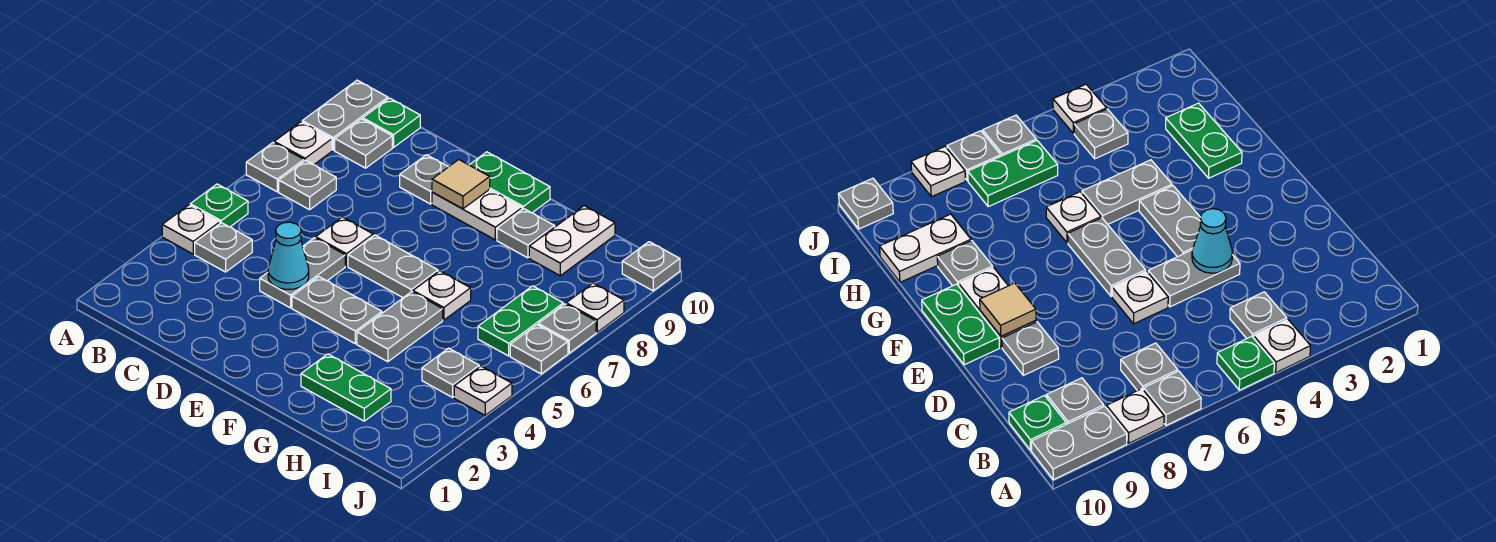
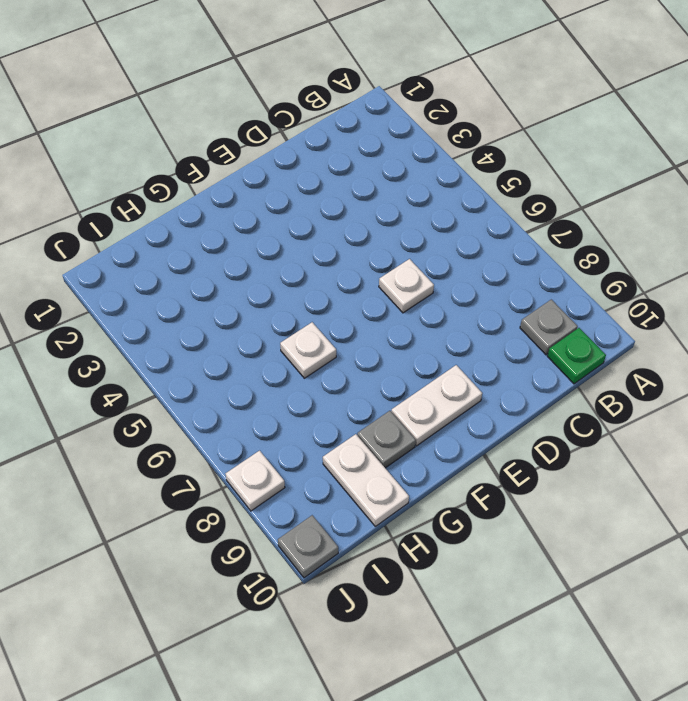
none -> white plate A4 level 1
none -> green plate A5 level 1
none -> grey plate A7 level 1
none -> white plate A8 level 1

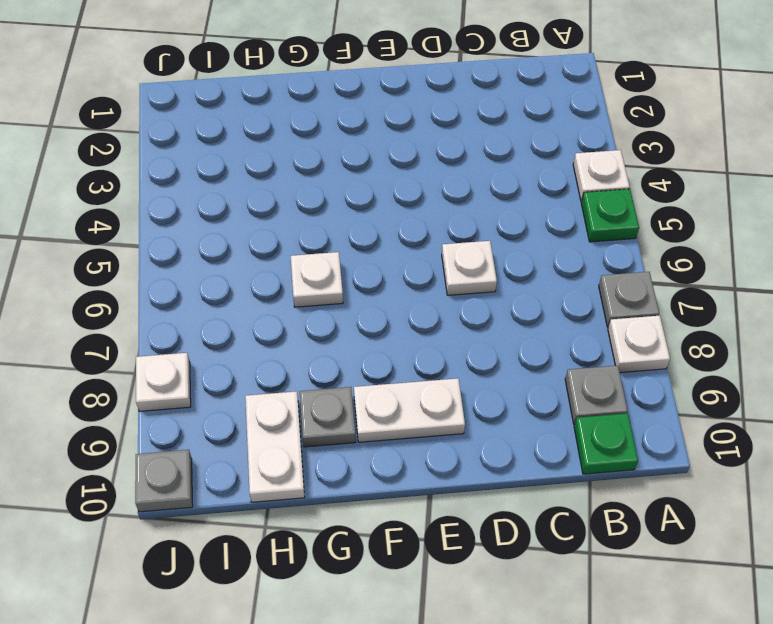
none -> grey plate A9:A10 level 1
none -> grey plate B4 level 1
none -> grey plate B7 level 1
none -> grey plate D4:D5 level 1

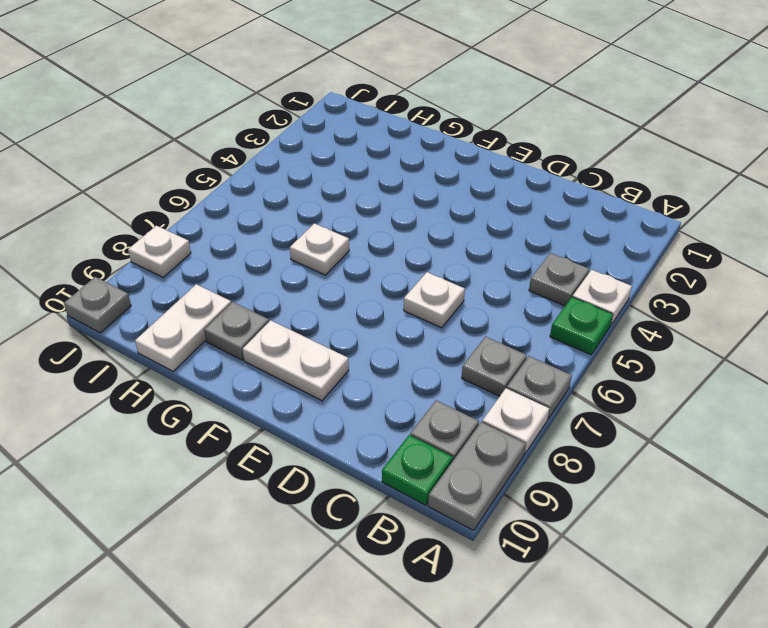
none -> grey plate D4:D5 level 1
none -> grey plate D9 level 1
none -> grey plate E4:F4 level 1
none -> grey plate E6:F6 level 1

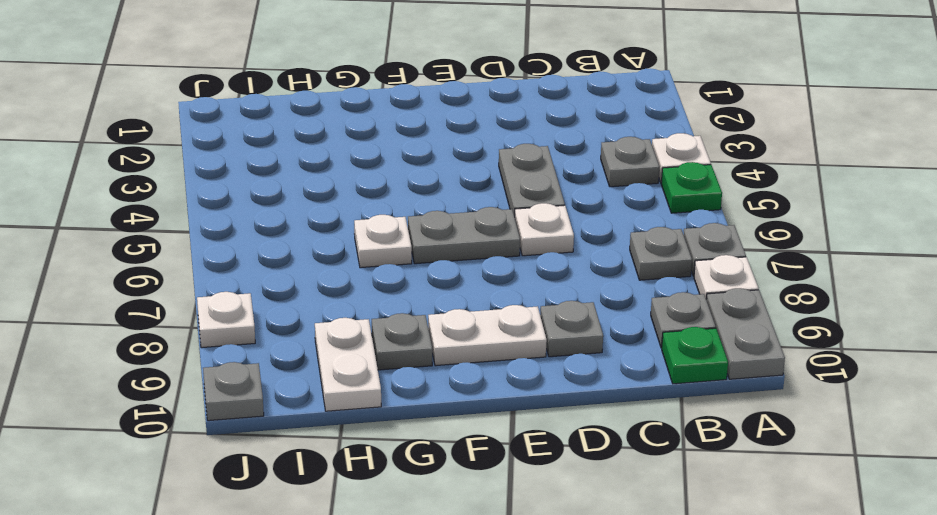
none -> grey plate E4:F4 level 1
none -> green plate E10:F10 level 1
none -> green plate G2:H2 level 1
none -> grey plate G4:G5 level 1

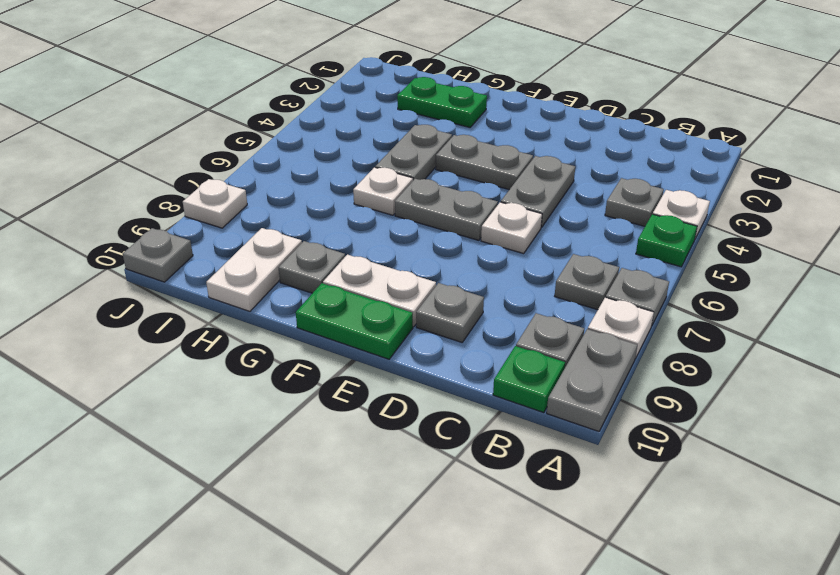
none -> grey plate I4 level 1
none -> green plate I6:I7 level 1
none -> white plate J4 level 1
none -> grey plate J6 level 1

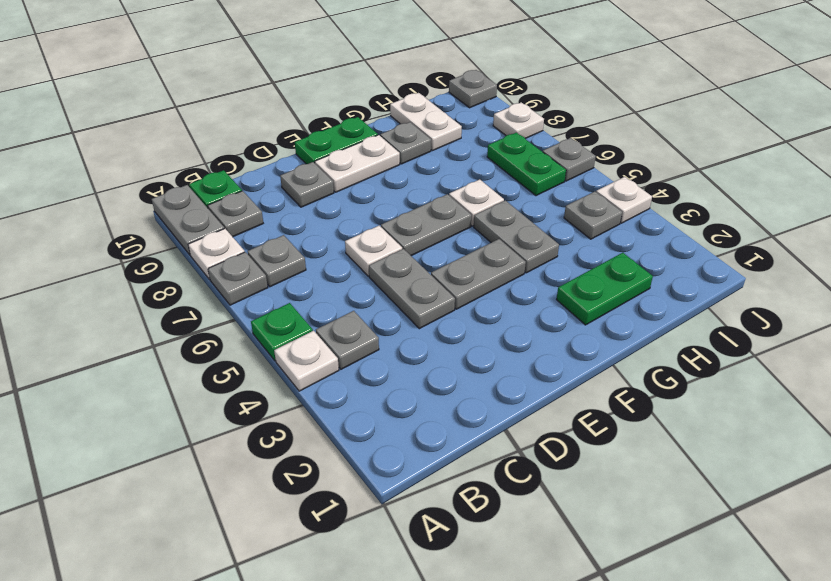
none -> grey plate J7 level 1
none -> cyan cone D4 level 2
none -> tan tile E9 level 2

